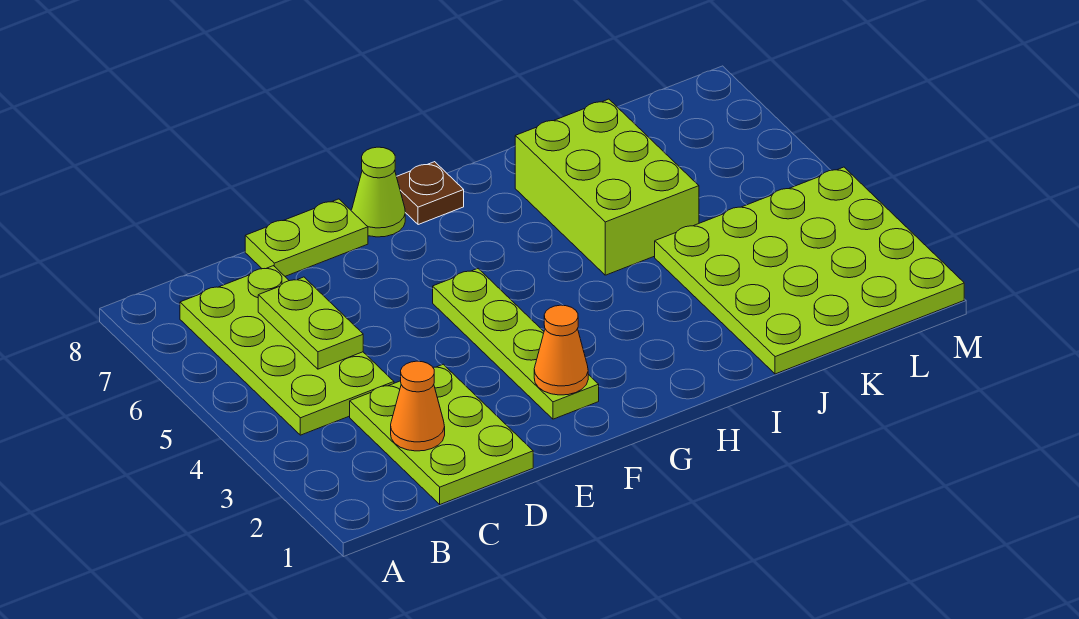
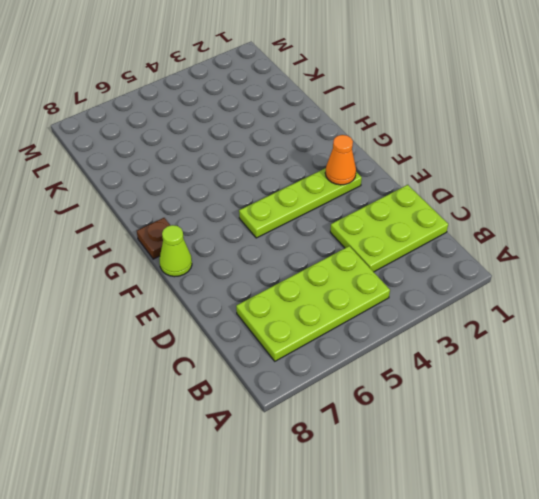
none -> lime plate D8:E8 level 1
none -> lime brick I5:J7 level 1

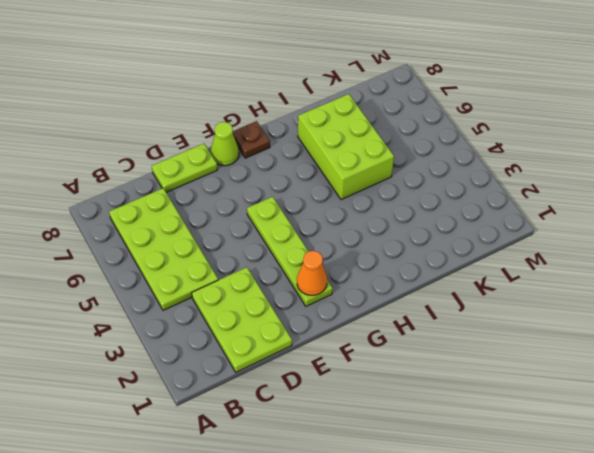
none -> lime plate J1:M4 level 1
none -> orange cone C2 level 2

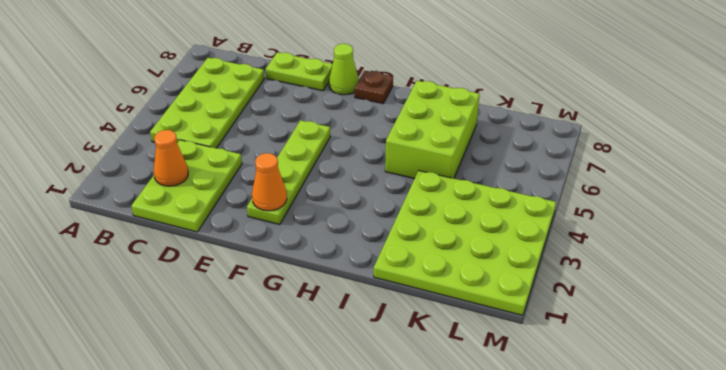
none -> lime plate C5:C6 level 2

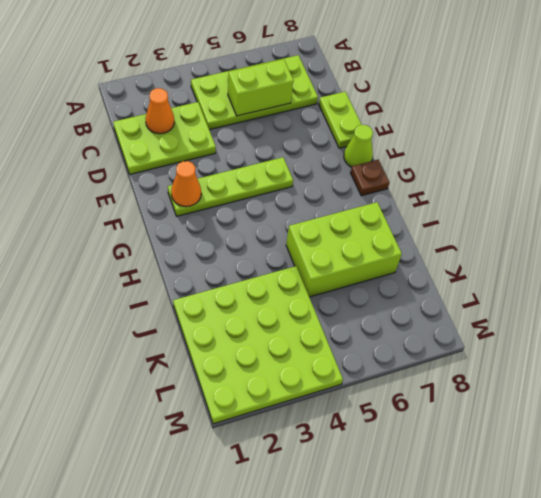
lime brick C5:C6 level 2 -> lime plate C5:C6 level 2

